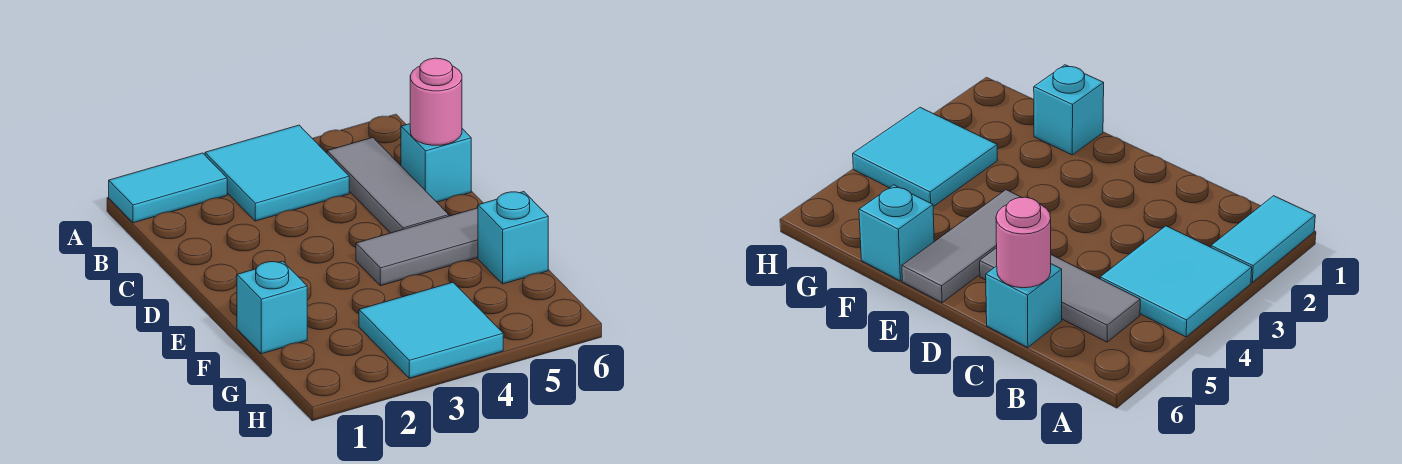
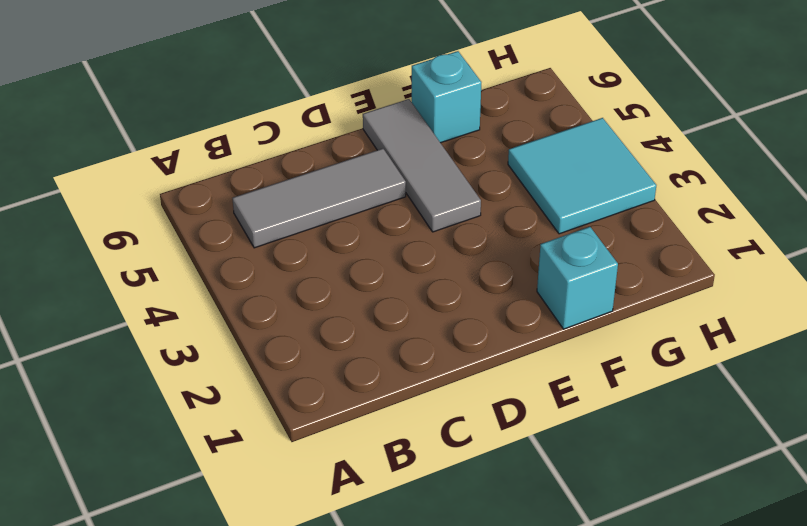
none -> cyan tile A1:A2 level 1
none -> cyan tile A3:B4 level 1

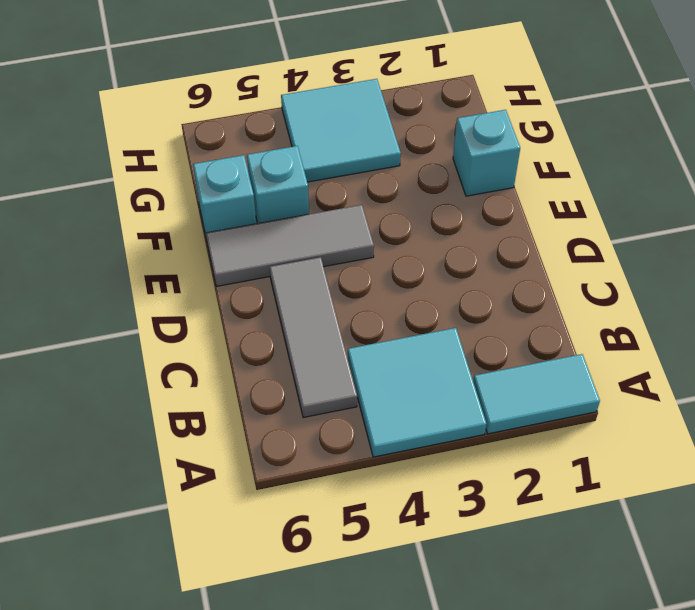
cyan brick F5 level 1 -> cyan brick C6 level 1
none -> pink round brick C6 level 2

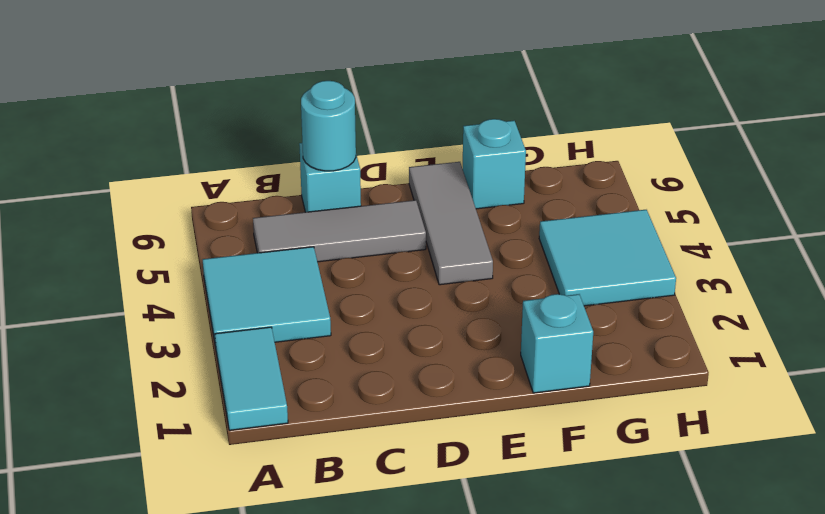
cyan round brick C6 level 2 -> pink round brick C6 level 2

